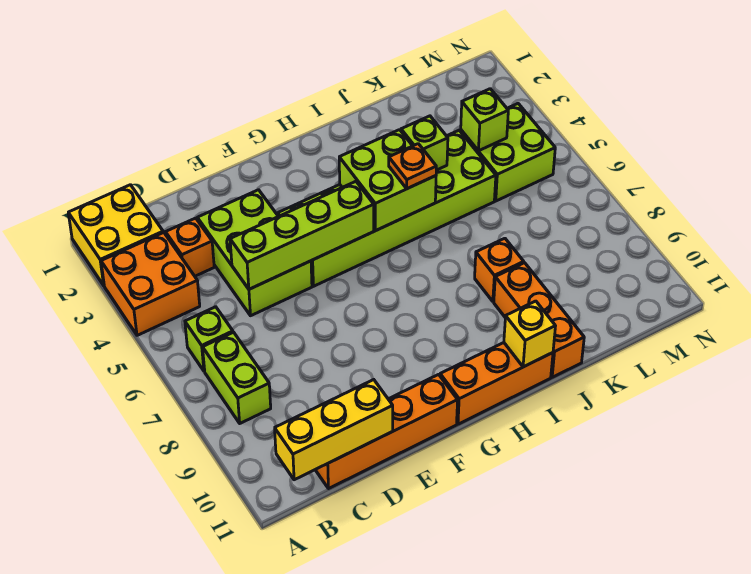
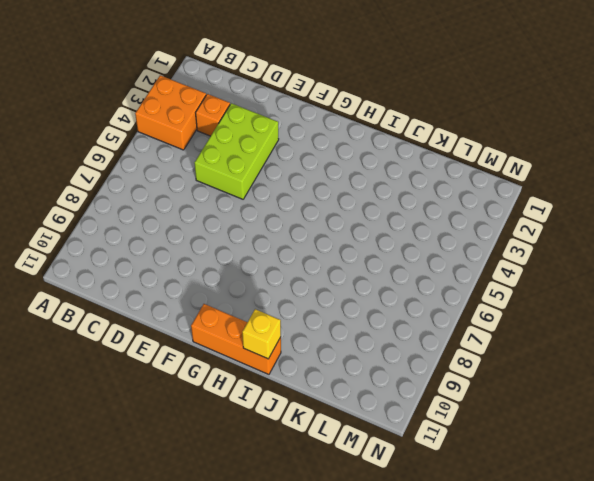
none -> yellow brick A1:B2 level 1
none -> lime brick B6 level 1
none -> lime brick B7:B8 level 1

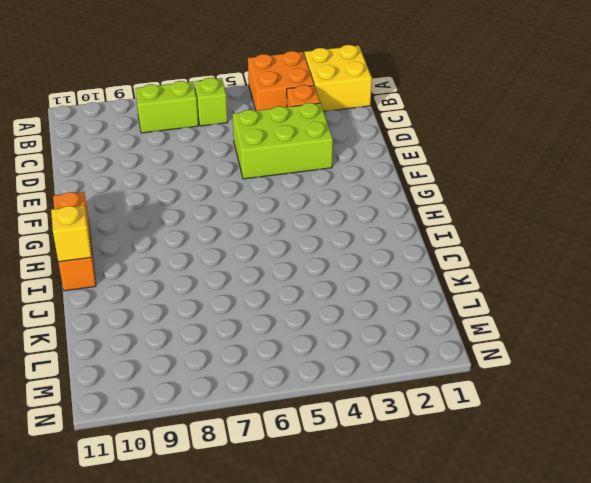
none -> orange brick C11:F11 level 1
none -> lime brick F4:K5 level 1
none -> orange brick J8 level 1

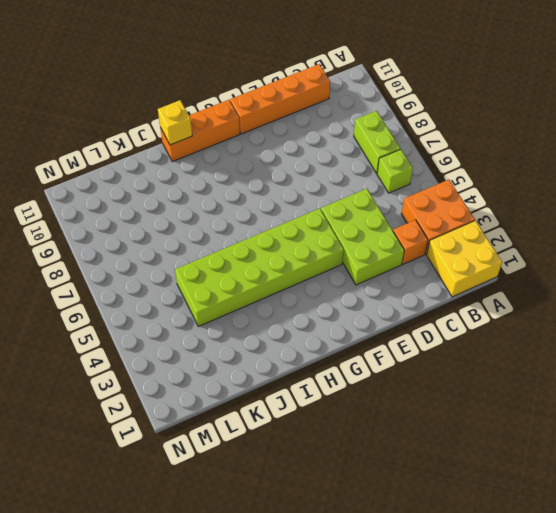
none -> orange brick J8 level 1
none -> orange brick J9:J11 level 1
none -> lime brick L4:M5 level 1

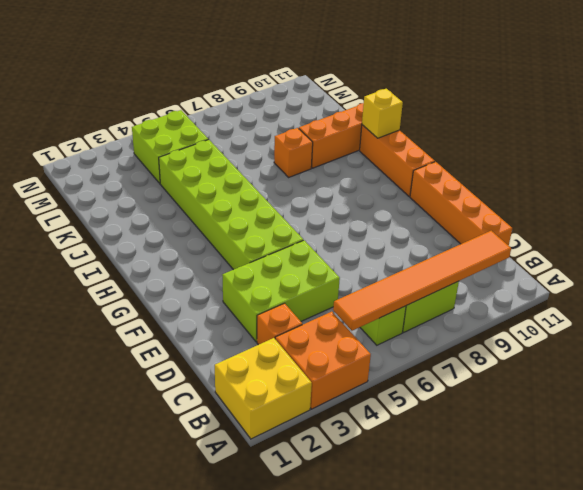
orange tile B5:B10 level 2 -> none
none -> yellow brick B11:D11 level 2
none -> lime brick D5:G5 level 2
none -> lime brick H4:I5 level 2

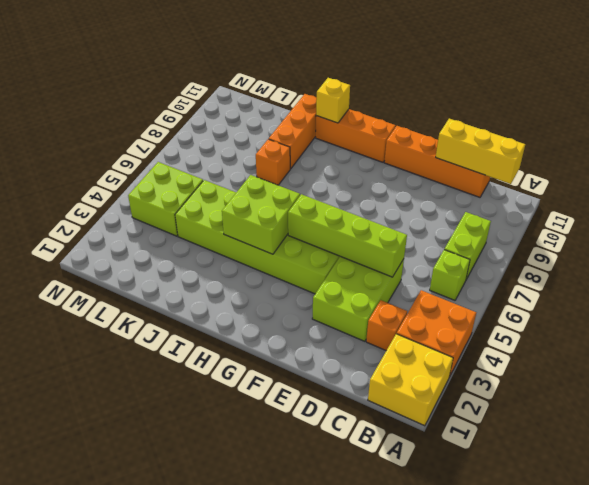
none -> lime brick J4 level 2
none -> lime brick L4 level 2
none -> orange plate I5 level 3

